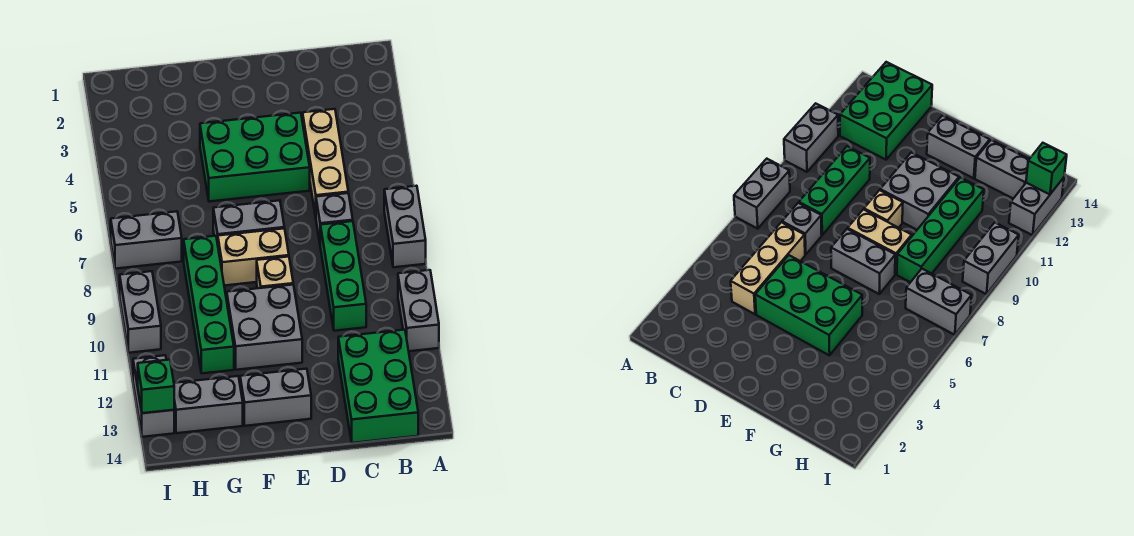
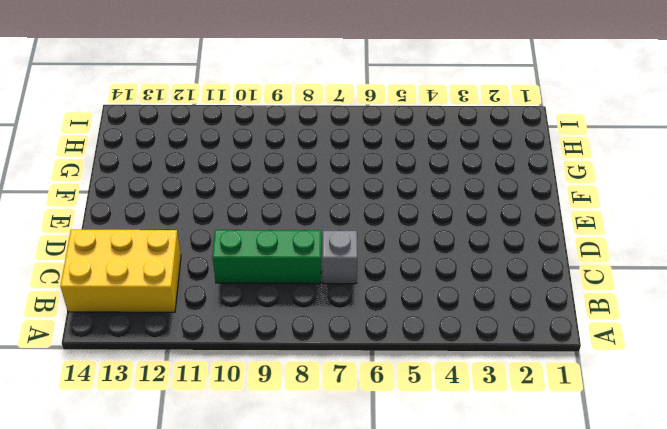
yellow brick B12:C14 level 1 -> green brick B12:C14 level 1
none -> grey brick A7:A8 level 1
none -> grey brick A10:A11 level 1
none -> tan brick C4:C6 level 1

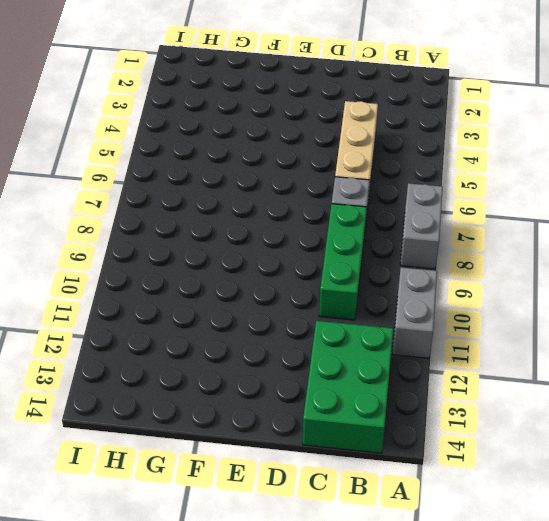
none -> green brick D4:F5 level 1
none -> grey brick E7:F7 level 1
none -> tan brick E8:F8 level 1

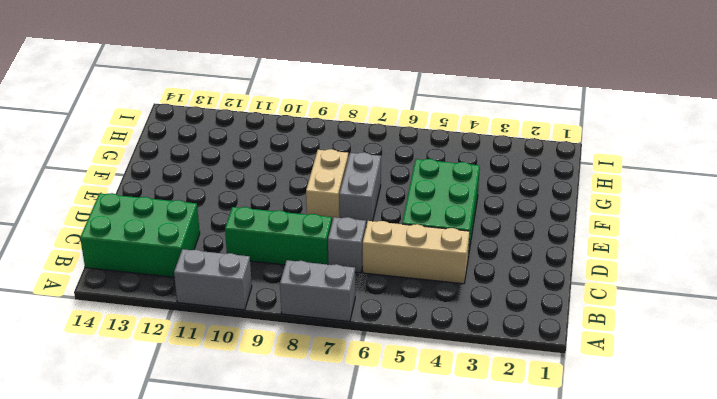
none -> tan brick E9 level 1
none -> grey brick E10:F11 level 1
none -> grey brick E13:F13 level 1

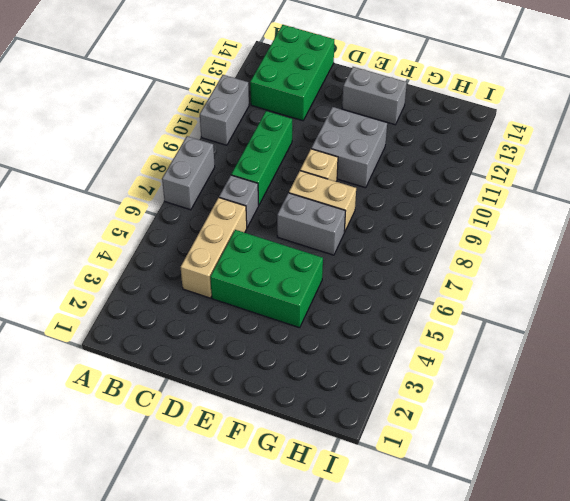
none -> green brick G8:G11 level 1
none -> grey brick G13:H13 level 1
none -> grey brick H7:I7 level 1

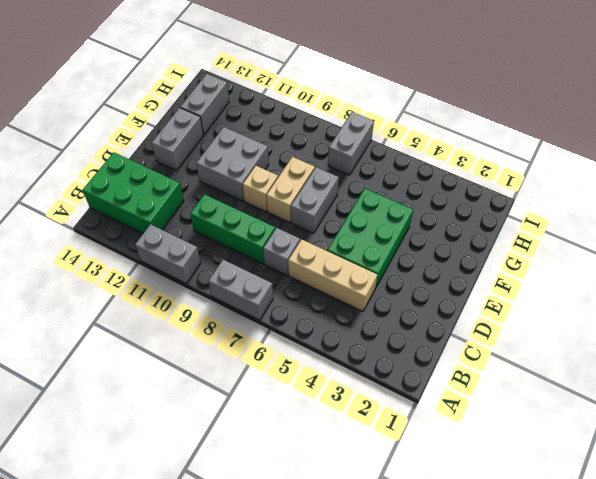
none -> green brick G8:G11 level 1
none -> grey brick I9:I10 level 1
none -> grey brick I12:I13 level 1

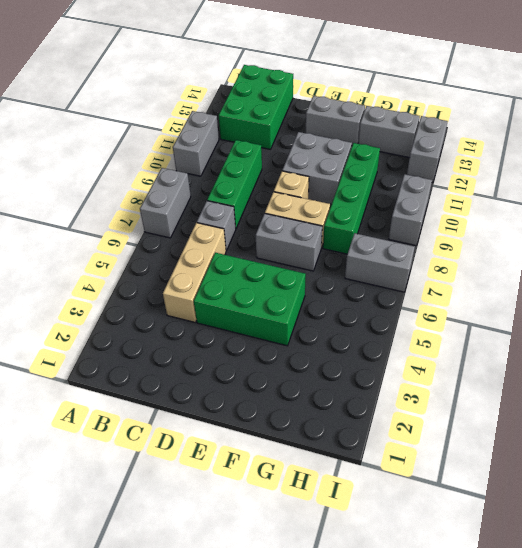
none -> green brick I13 level 2

